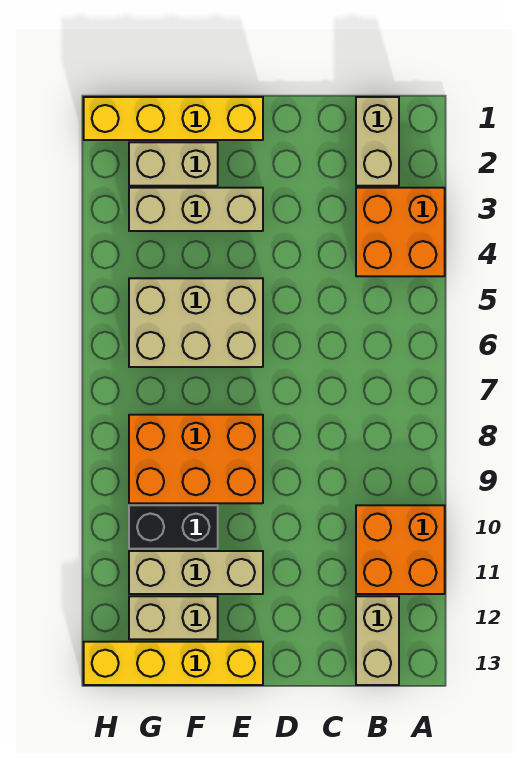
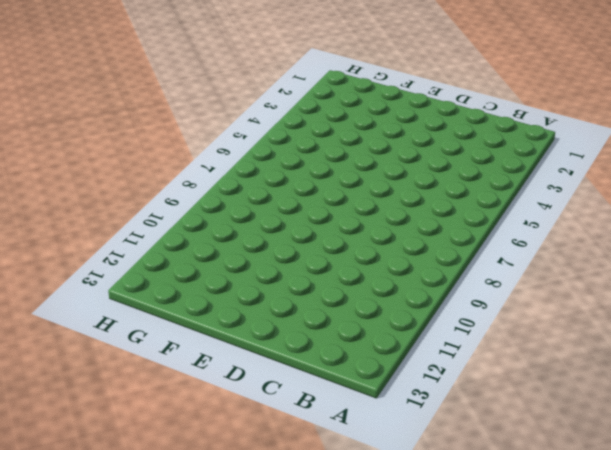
none -> orange brick A3:B4 level 1
none -> orange brick A10:B11 level 1
none -> tan brick B1:B2 level 1

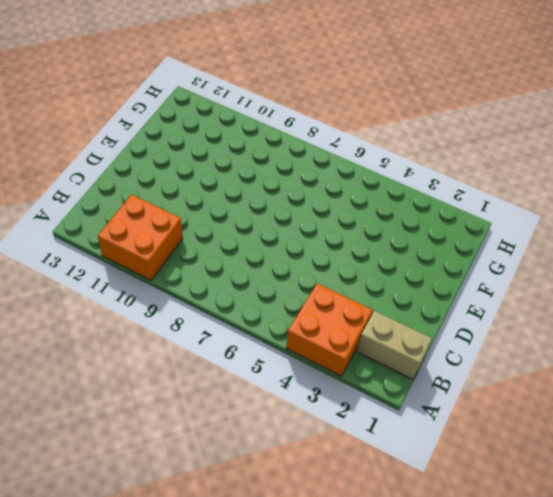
none -> tan brick B12:B13 level 1
none -> yellow brick E1:H1 level 1
none -> tan brick E3:G3 level 1

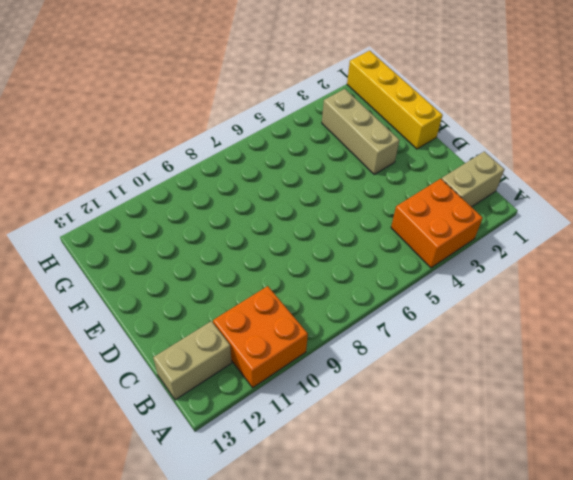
none -> tan brick E5:G6 level 1
none -> orange brick E8:G9 level 1
none -> tan brick E11:G11 level 1

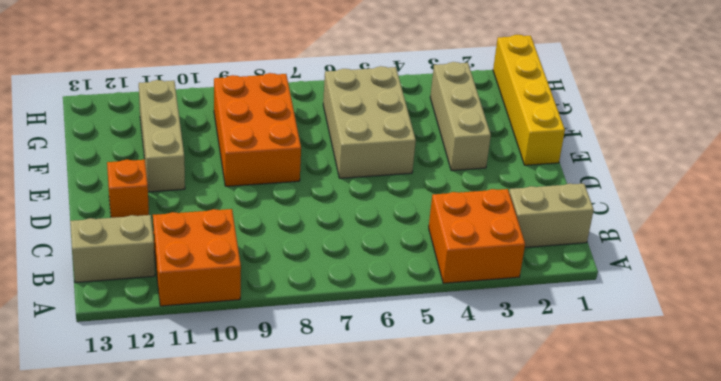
orange brick D12 level 1 -> none
none -> yellow brick E13:H13 level 1
none -> tan brick F2:G2 level 1
none -> black brick F10:G10 level 1

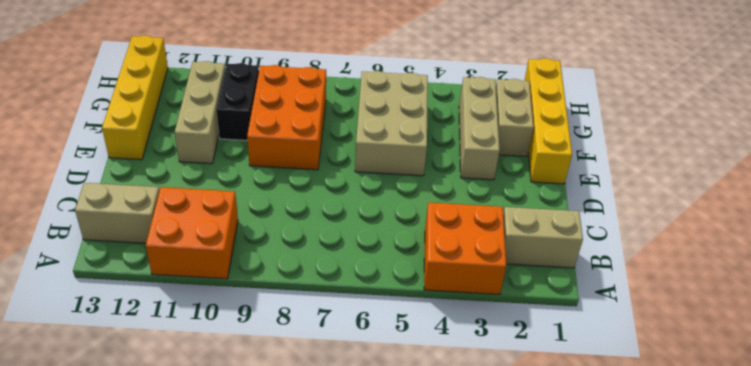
none -> tan brick F12:G12 level 1

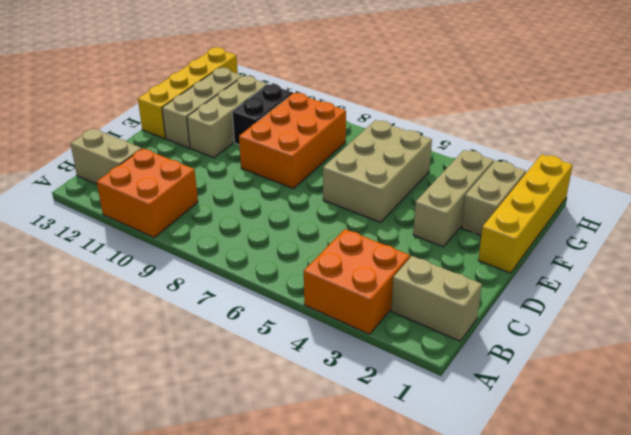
tan brick E12:G12 level 1 -> tan brick F12:G12 level 1

